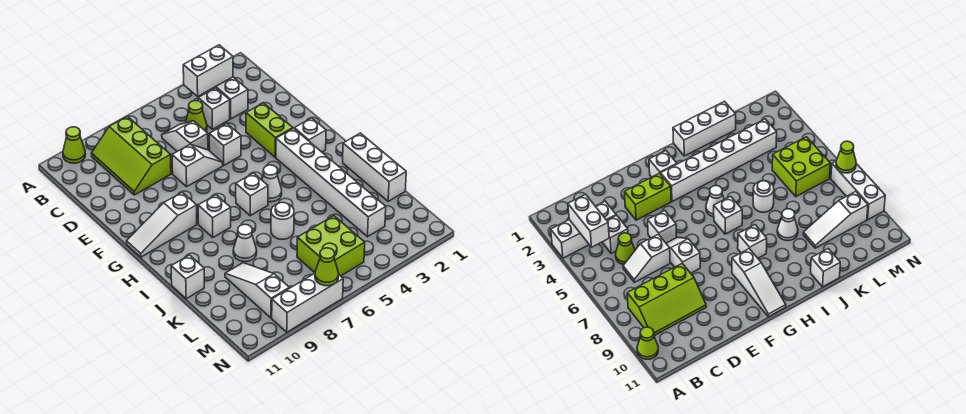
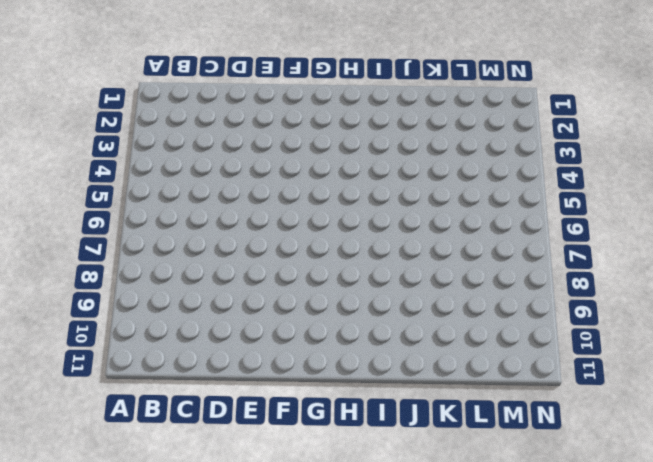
none -> white brick A3:C3 level 1
none -> lime cone A10 level 1
none -> lime slope B8:D9 level 1 top 8

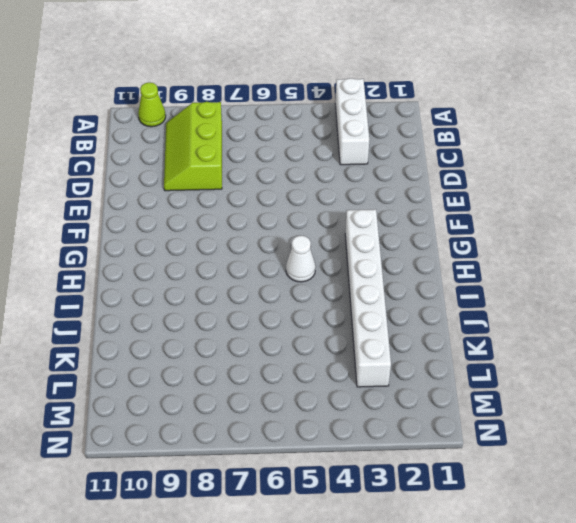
none -> white brick C4 level 1
none -> lime cone C5 level 1
none -> white slope C6:D6 level 1 top D

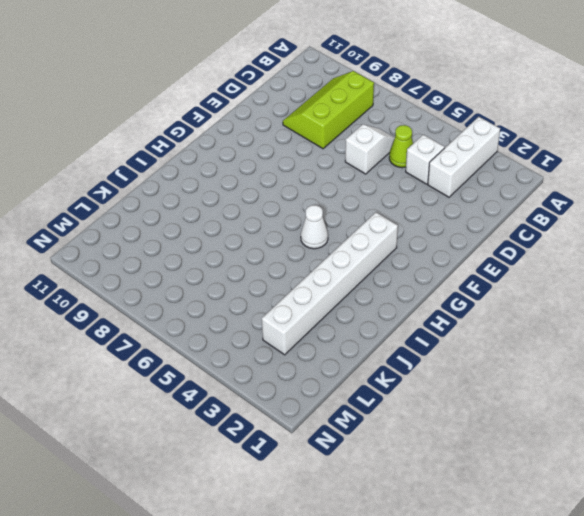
none -> lime cone A10 level 1
none -> lime brick E3:F3 level 1
none -> white brick E5 level 1

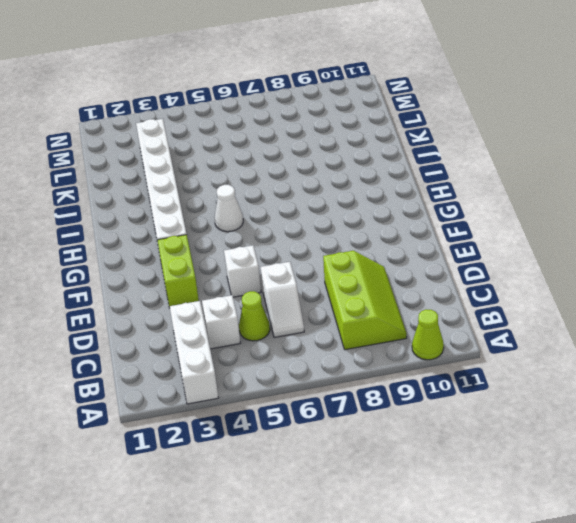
none -> white slope E6:E7 level 1 top 7
none -> white brick G2 level 1
none -> white slope G9:G11 level 1 top 9

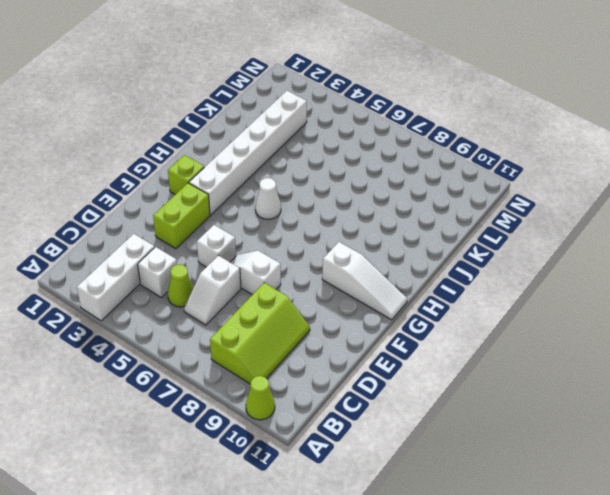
lime brick G2 level 1 -> white brick G2 level 1
none -> white brick H6 level 1
none -> white brick H8 level 1
none -> white brick I1:K1 level 1

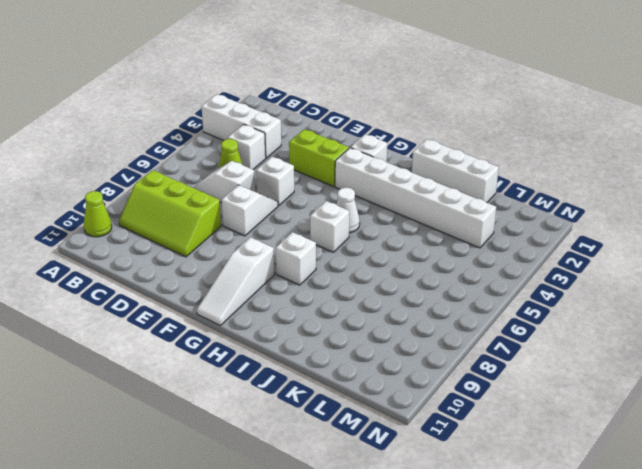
none -> white round brick J6 level 1
none -> white cone J8 level 1
none -> white brick J11 level 1

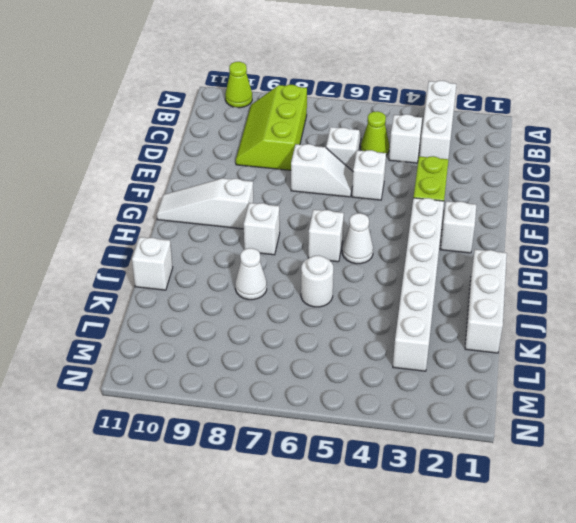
none -> white slope K9:M9 level 1 top M
none -> lime brick L5:M6 level 1
none -> white brick N7:N9 level 1

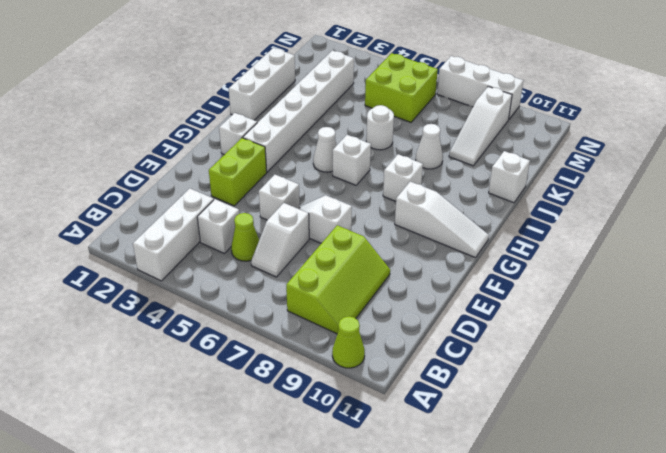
none -> white brick B3:B4 level 2
none -> lime cone N7 level 2

